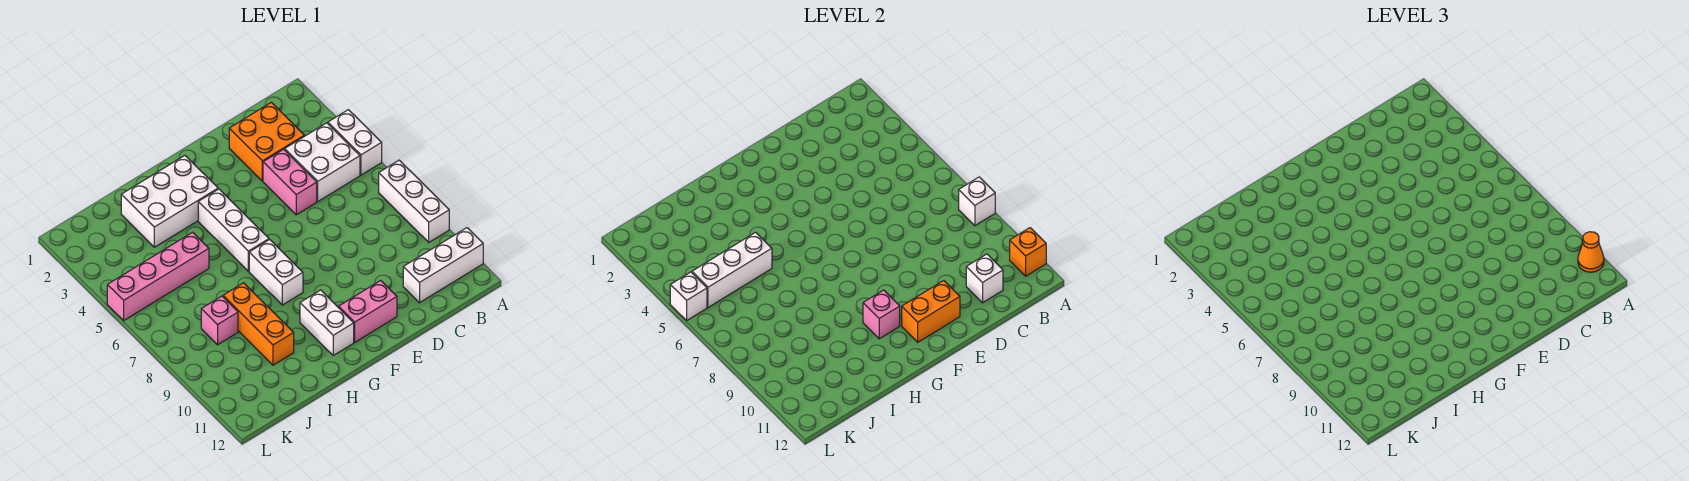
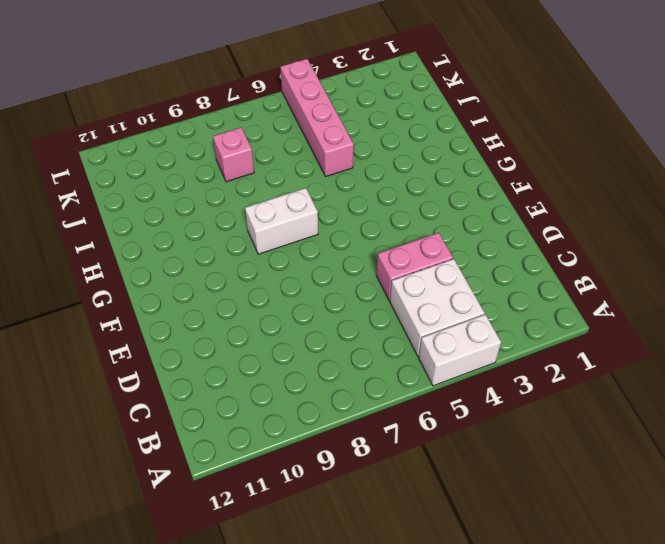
none -> white brick A7:A9 level 1
none -> white brick A11:C11 level 1
none -> orange brick C2:D3 level 1

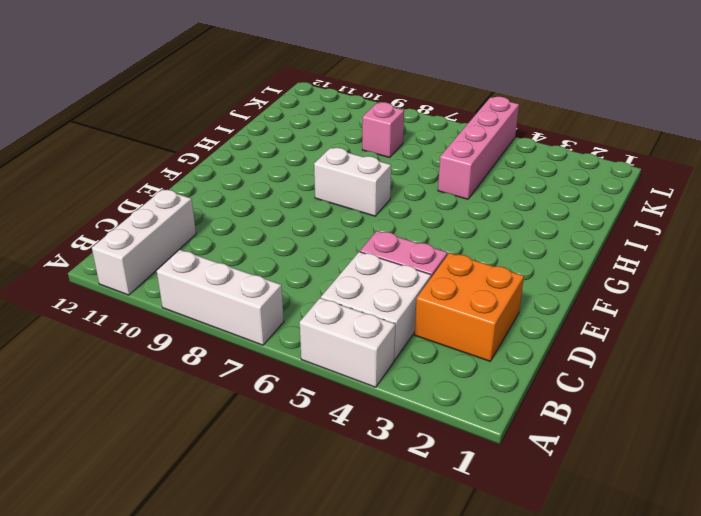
none -> pink brick E11:F11 level 1
none -> white brick G2:I3 level 1
none -> white brick G4:G6 level 1

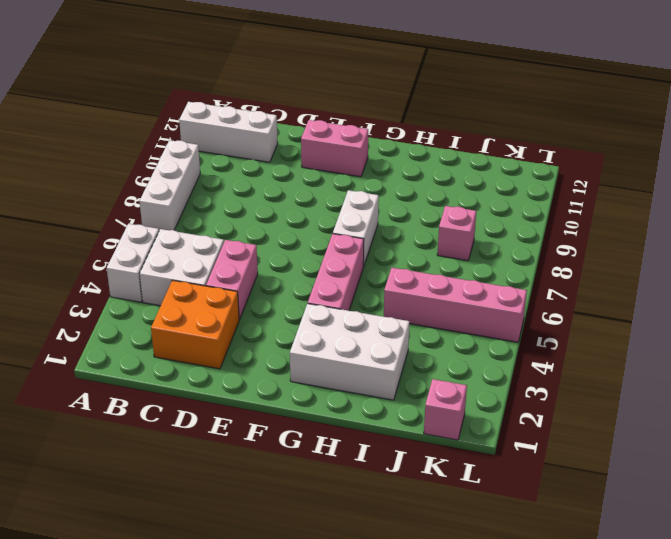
pink brick G4:G6 level 1 -> white brick G4:G6 level 1
pink brick K1 level 1 -> pink brick G10 level 2
none -> white brick G10:G11 level 1
none -> orange brick I8:I10 level 1
none -> white brick A8 level 2

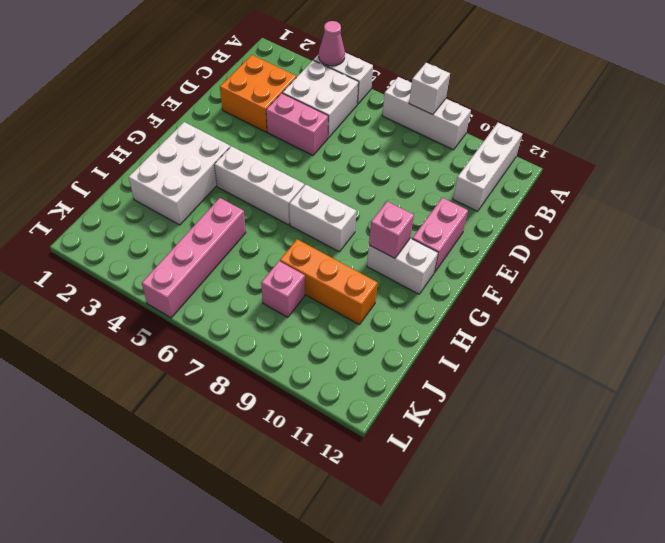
pink cone A4 level 2 -> none
none -> orange brick A11 level 2
none -> white brick C11 level 2
none -> orange brick E11:F11 level 2

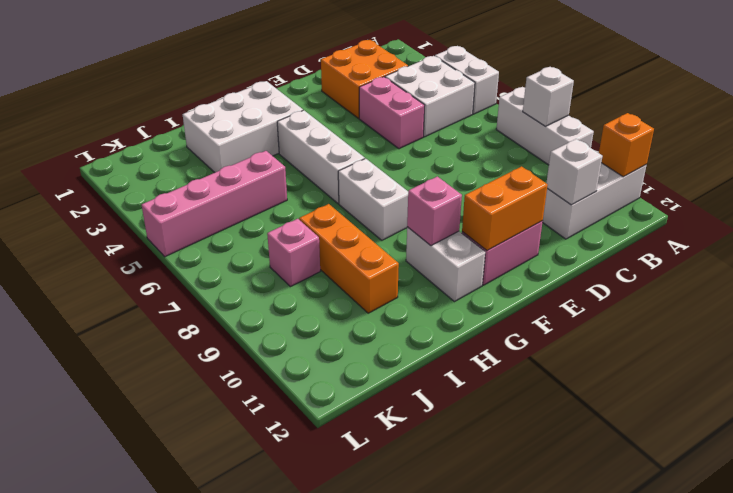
none -> white brick I5:K5 level 2
none -> white brick L5 level 2
none -> orange cone A11 level 3

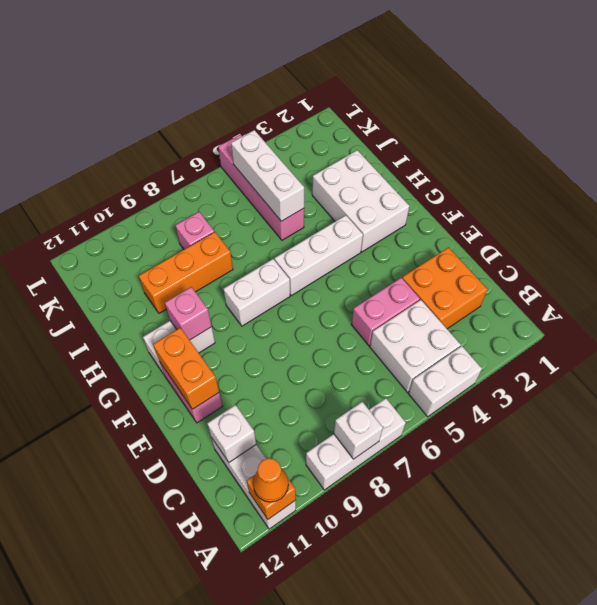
none -> white brick L5 level 2

